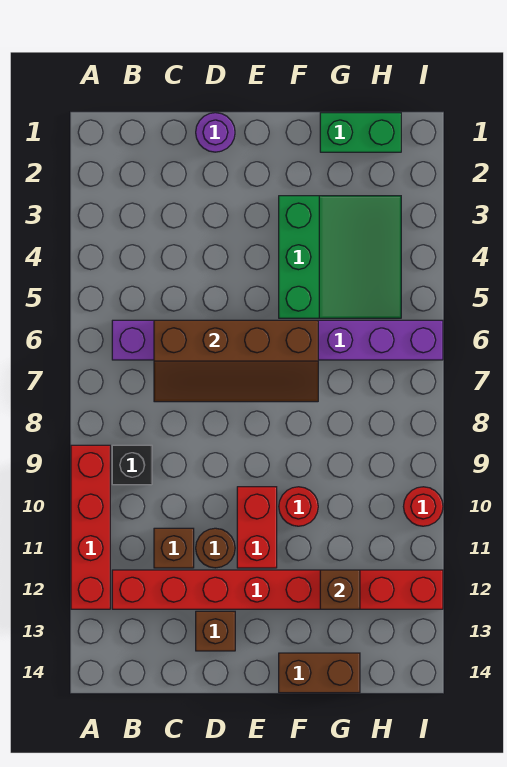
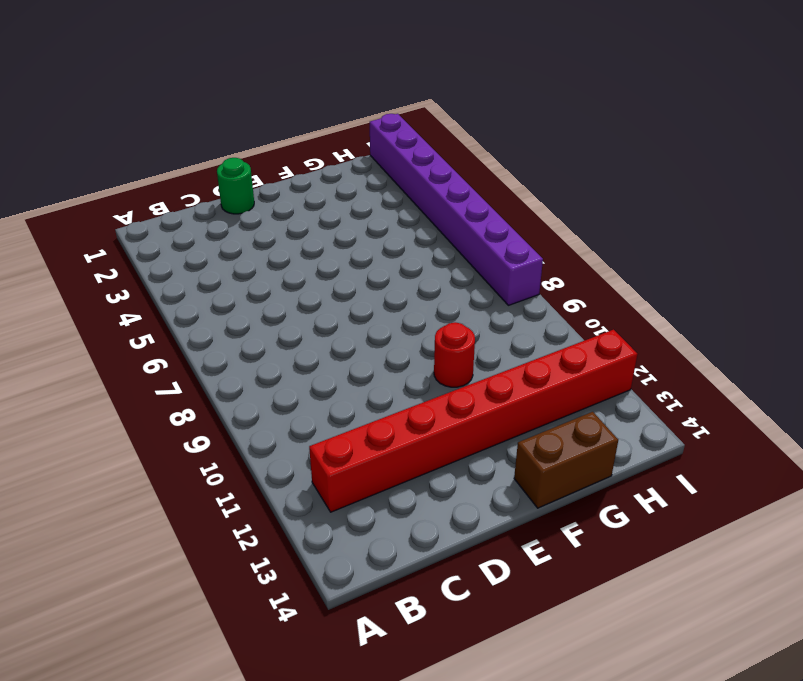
green round brick D1 level 1 -> purple round brick D1 level 1
purple brick I1:I8 level 1 -> purple brick B6:I6 level 1
none -> red brick A9:A12 level 1
none -> black brick B9 level 1
none -> brown brick C11 level 1

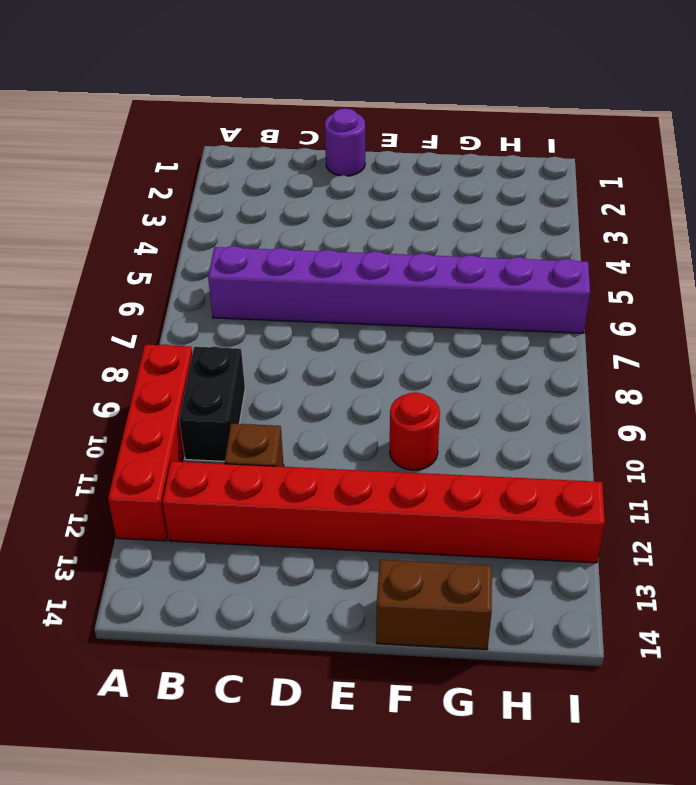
black brick B9:B10 level 1 -> black brick B9 level 1
none -> brown round brick D11 level 1
none -> brown brick D13 level 1
none -> red brick E10:E11 level 1

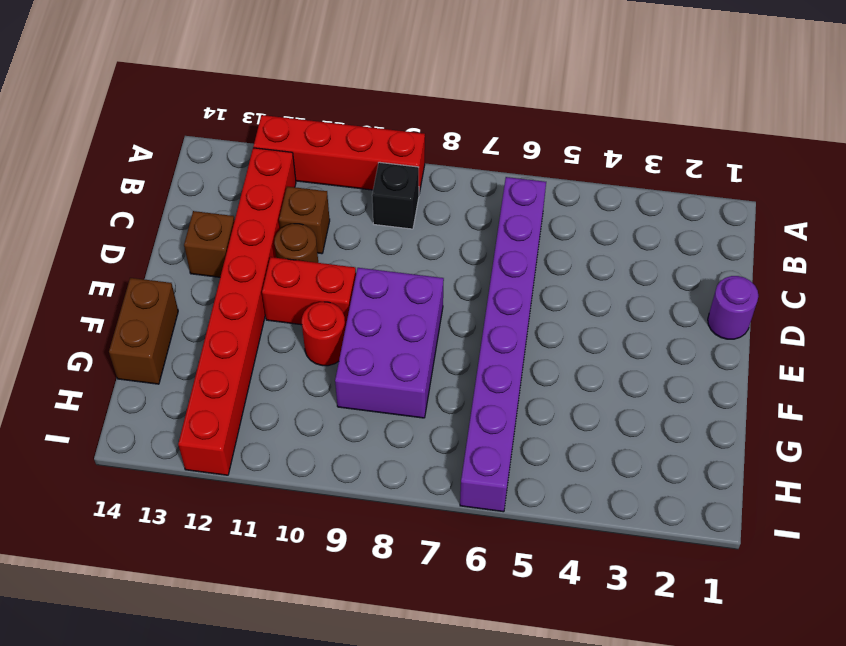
purple brick E8:G9 level 1 -> none
none -> green slope F3:H5 level 1 top F
none -> green brick G1:H1 level 1
none -> red round brick I10 level 1

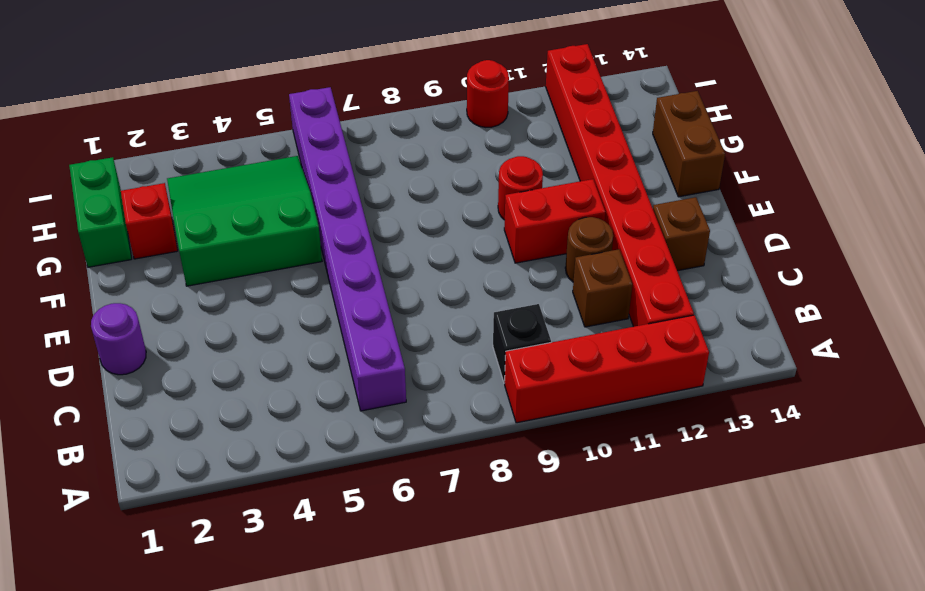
red brick G2 level 1 -> none
none -> brown slope C6:F7 level 2 top 6
none -> brown brick G12 level 2

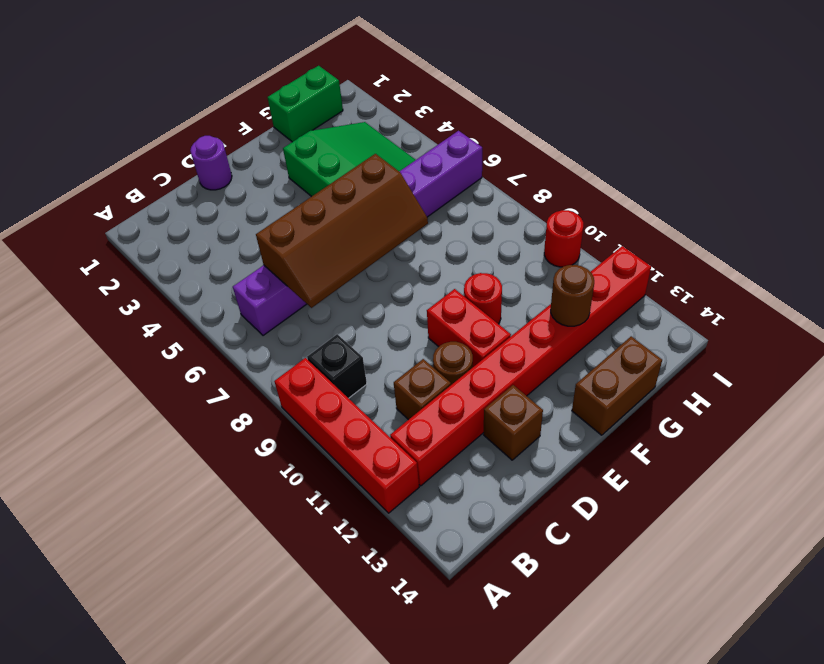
brown round brick G12 level 2 -> brown brick G12 level 2

